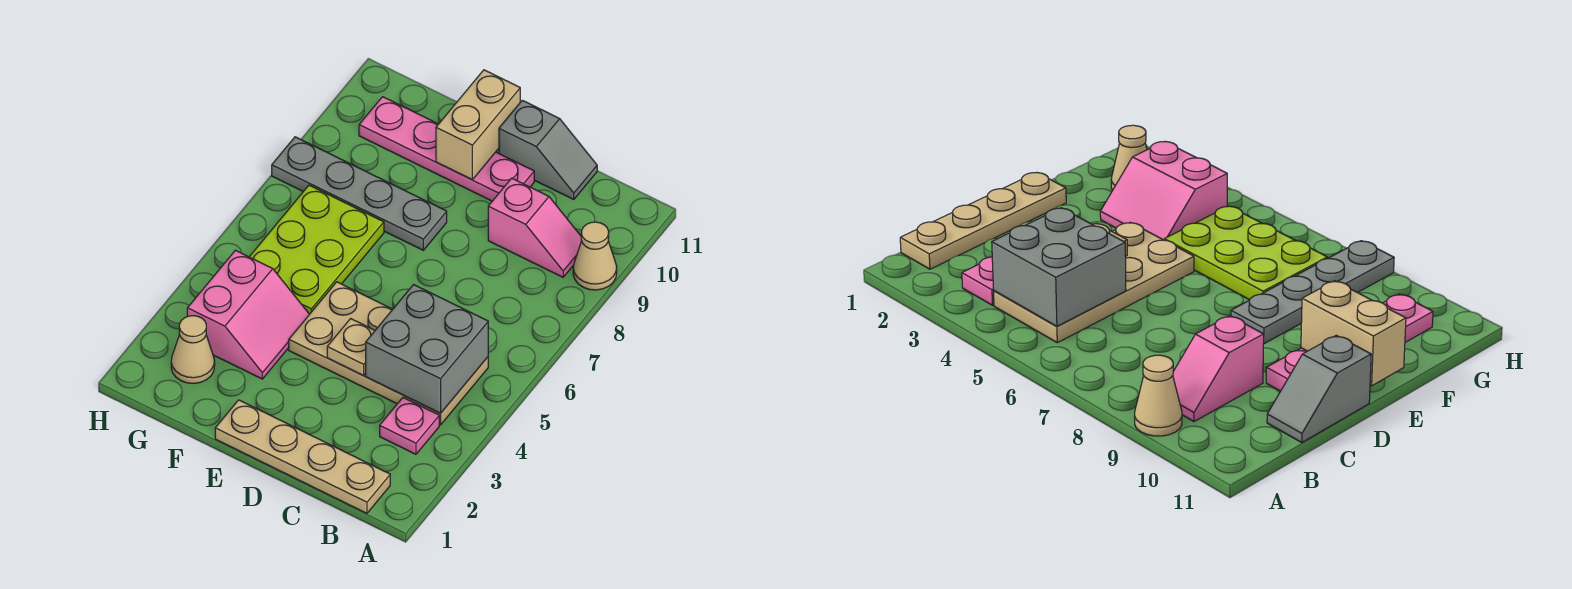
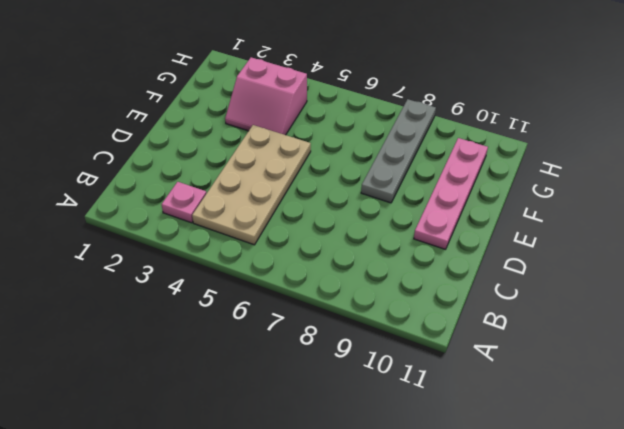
none -> tan cone A9 level 1
none -> tan plate B1:E1 level 1
none -> pink slope B9:C9 level 1 top C

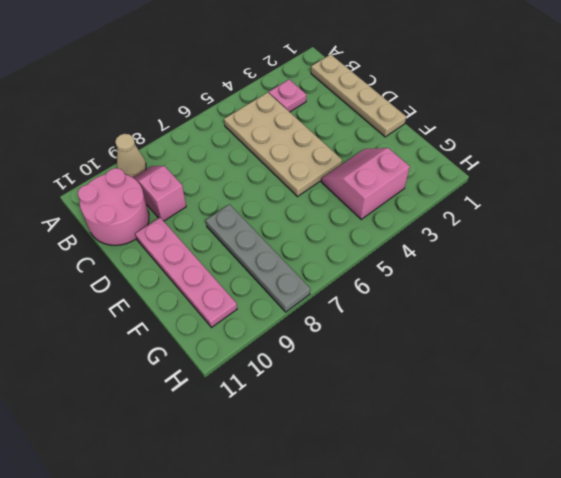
pink round brick B10:C11 level 1 -> grey slope C11:D11 level 1 top D
none -> lime plate F5:G7 level 1
none -> tan cone G2 level 1
none -> grey brick B4:C5 level 2

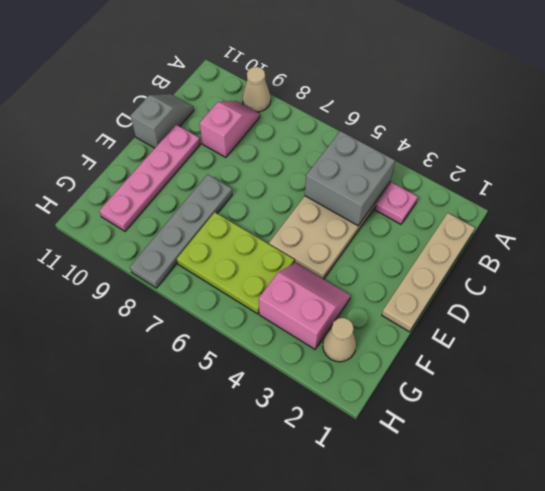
none -> tan plate D4 level 2
none -> tan brick E10:E11 level 2

